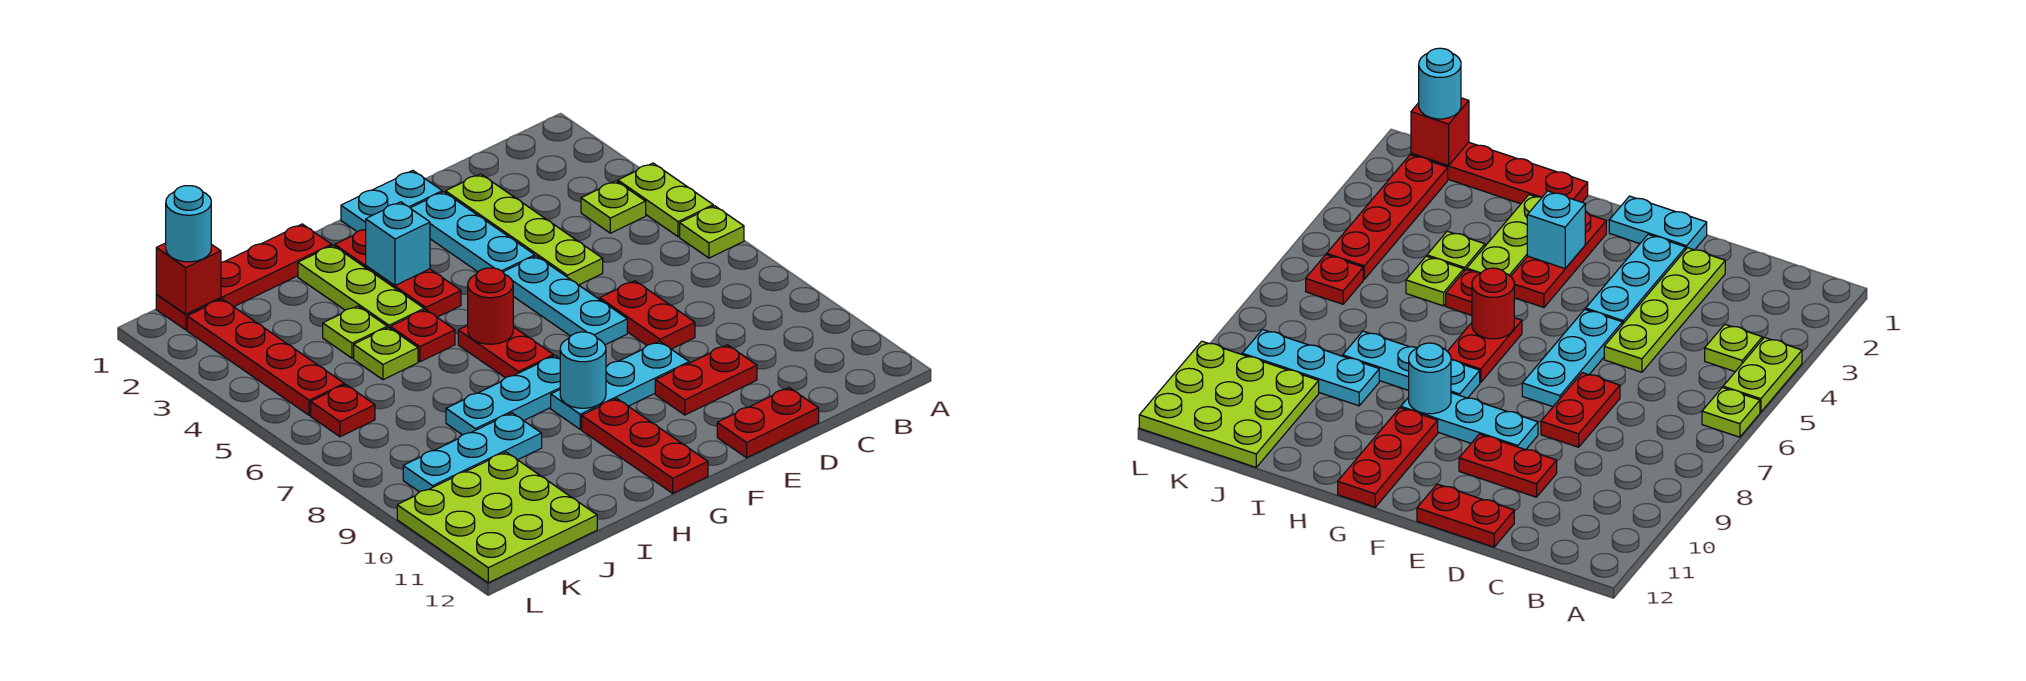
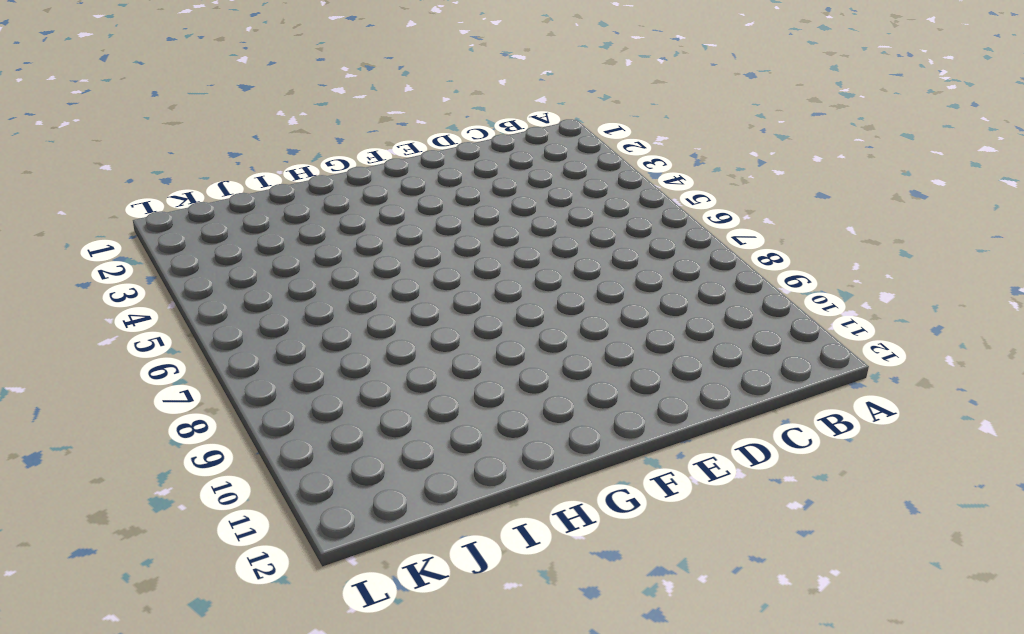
none -> lime plate A4:A5 level 1
none -> lime plate A6 level 1
none -> lime plate B4 level 1

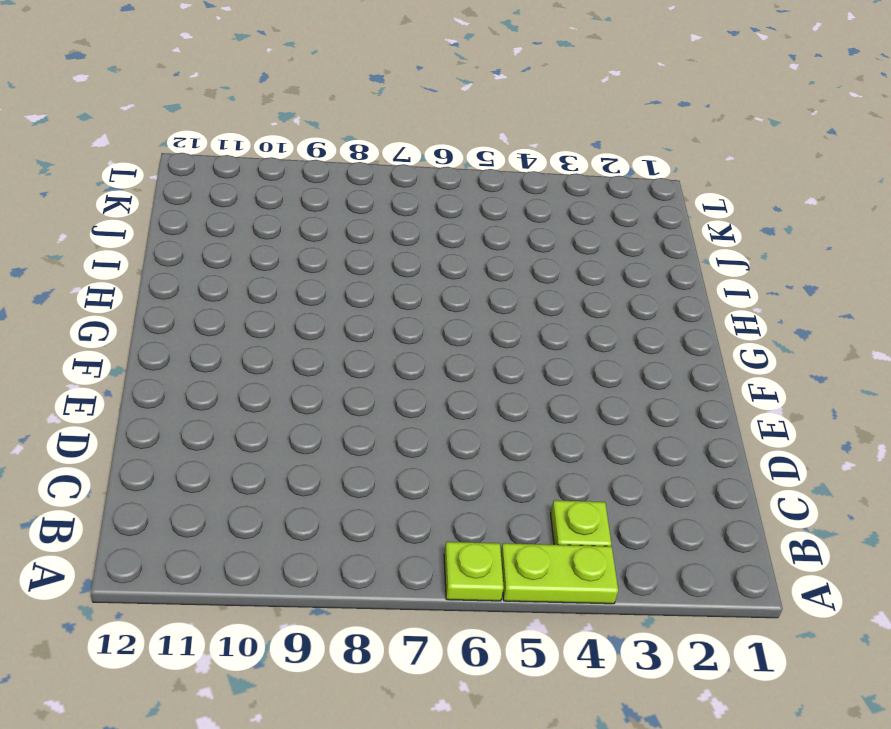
none -> lime plate D2:D5 level 1
none -> red plate D7:D8 level 1
none -> red plate D10:E10 level 1

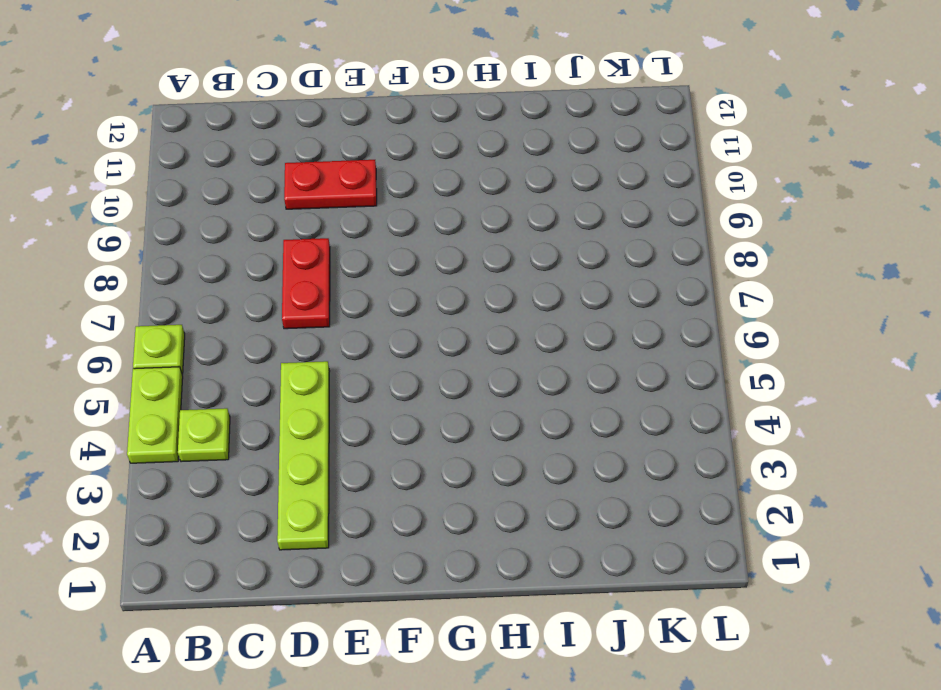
none -> red plate D12:E12 level 1
none -> cyan plate E1:F1 level 1
none -> cyan plate E2:E4 level 1

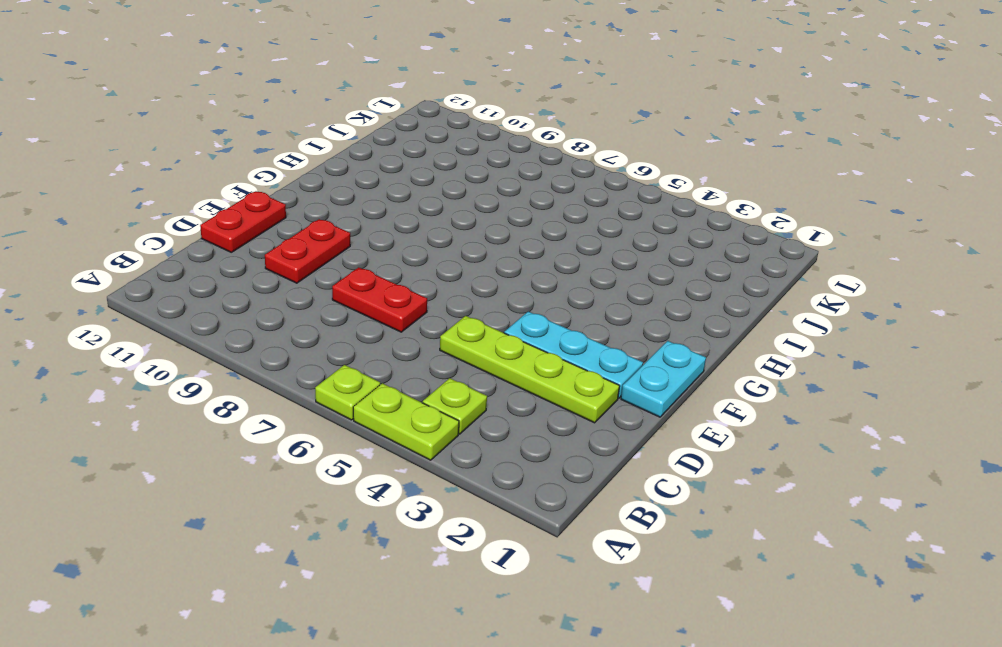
none -> cyan plate E5:E7 level 1
none -> cyan plate E9:G9 level 1
none -> red plate G2:G4 level 1

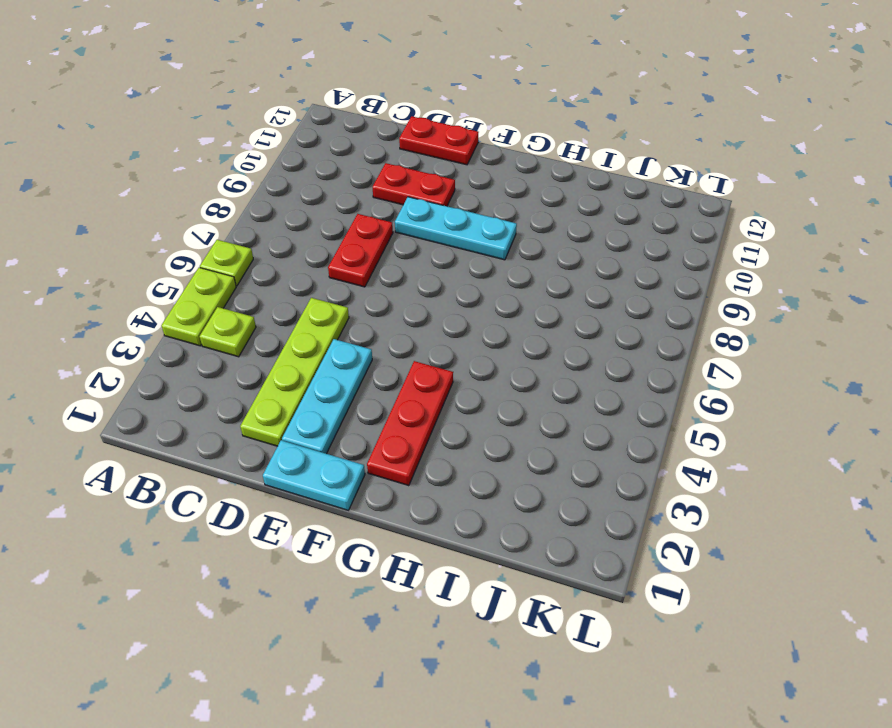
none -> cyan plate E5:E7 level 1
none -> red plate G6:G7 level 1
none -> cyan plate G8:I8 level 1

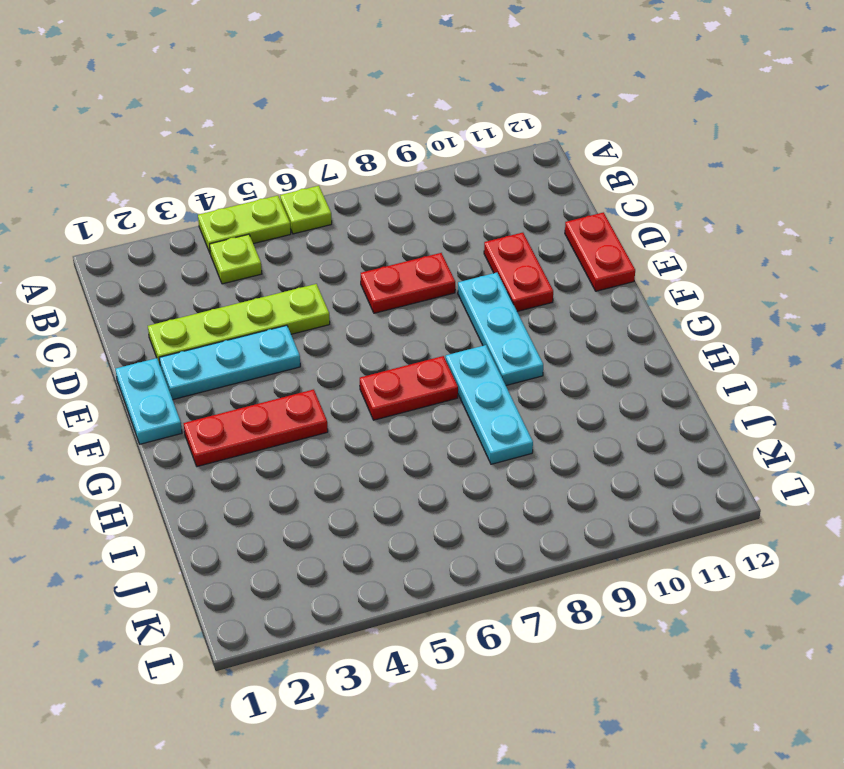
none -> cyan plate E5:E7 level 1
none -> red plate G10:G12 level 1
none -> red plate H1:K1 level 1

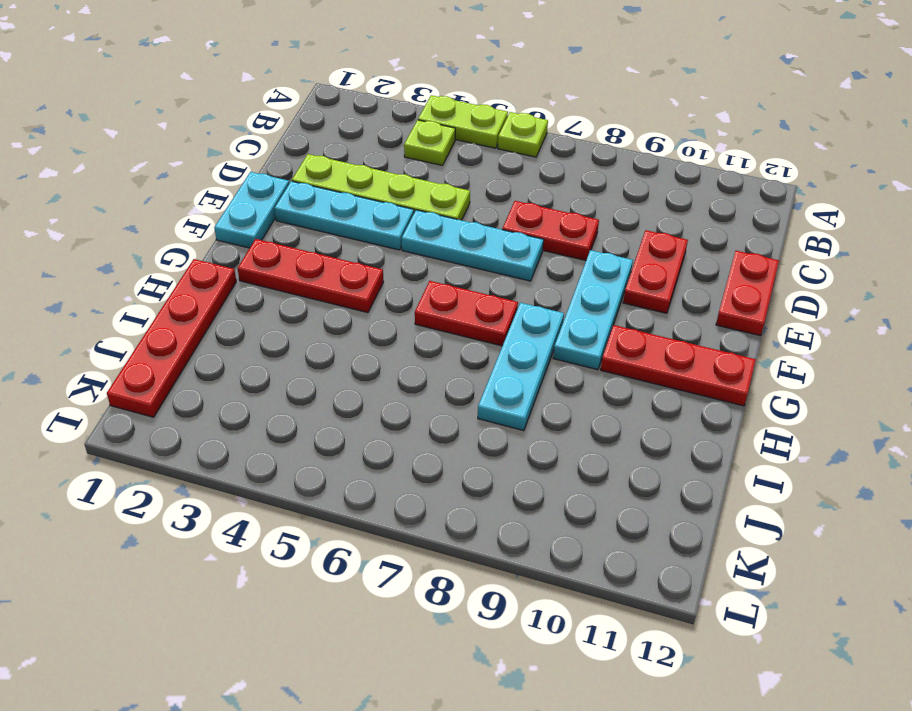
none -> lime plate H2:H4 level 1
none -> red plate H5 level 1
none -> lime plate I4 level 1

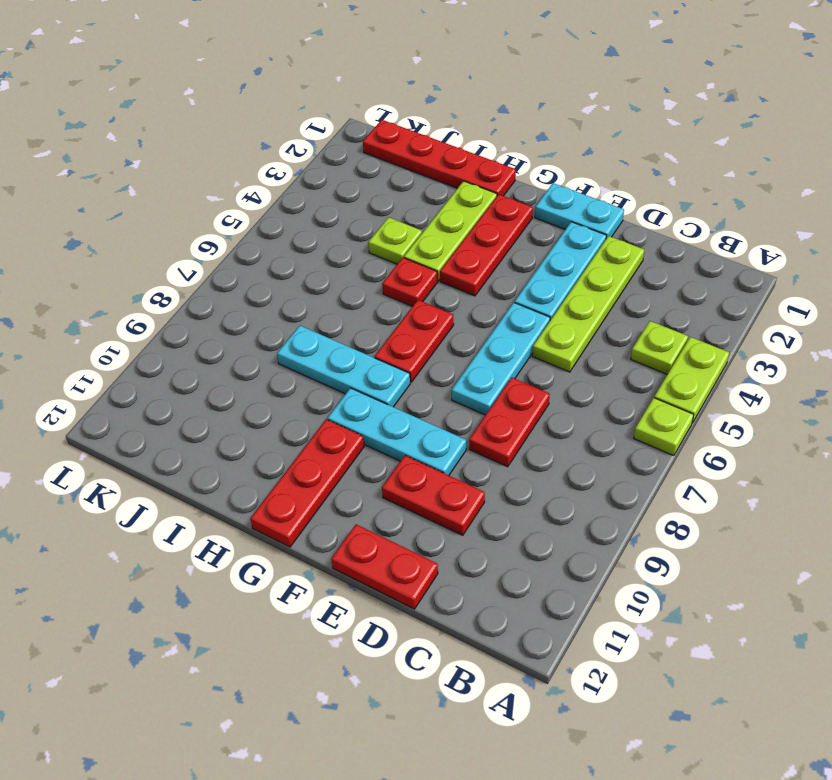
none -> lime plate I5 level 1
none -> cyan plate I9:K9 level 1
none -> lime plate J10:L12 level 1

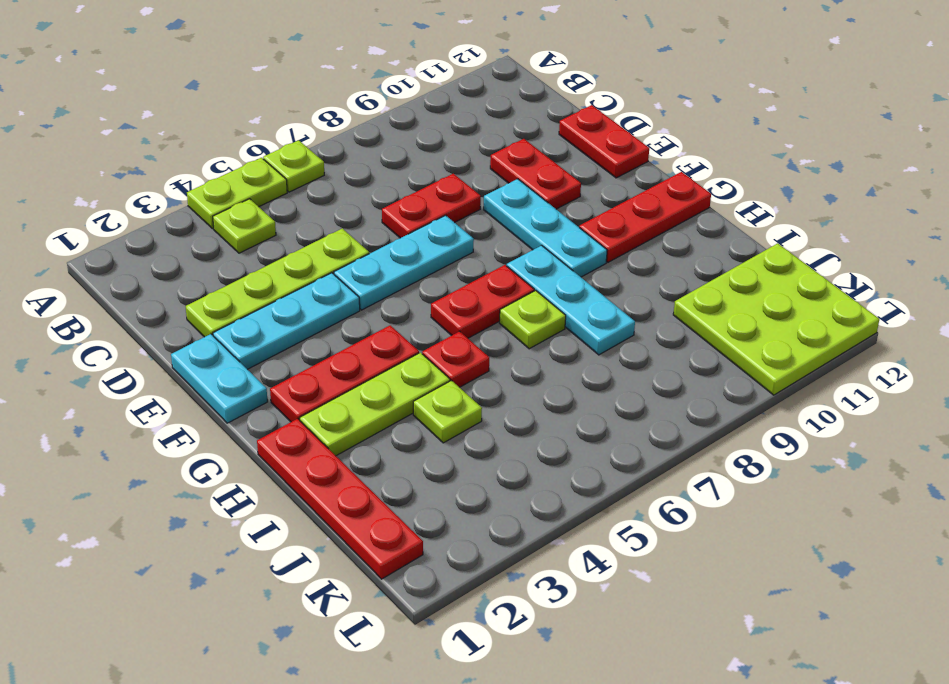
lime plate H7 level 1 -> lime plate I5 level 1
none -> cyan plate I9:K9 level 1
none -> red plate K2:K5 level 1
none -> red plate K6 level 1

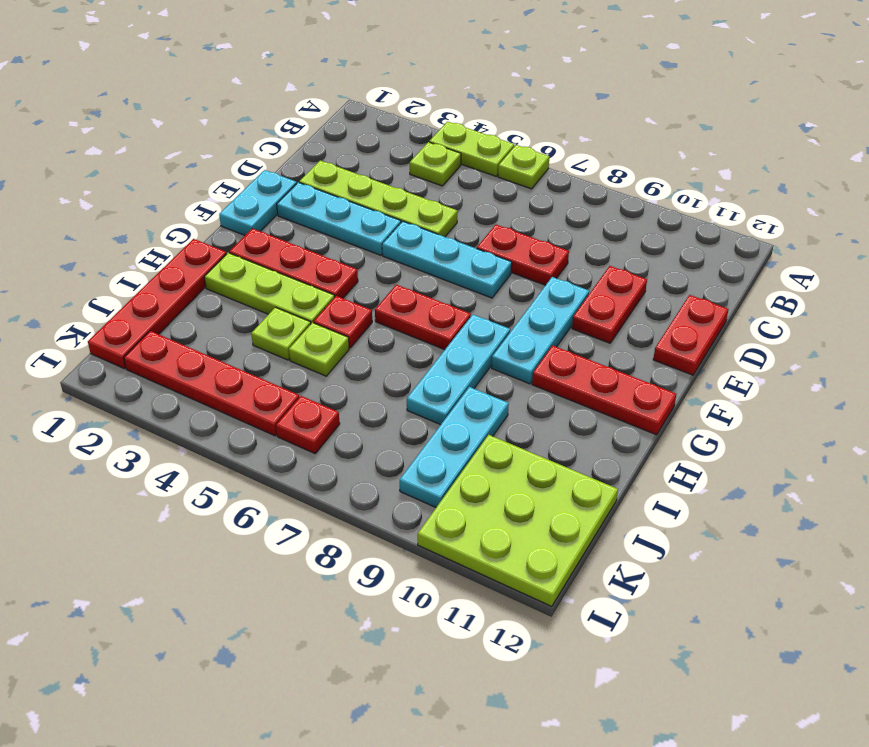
none -> cyan brick G3 level 2
none -> red round brick G6 level 2
none -> cyan round brick G9 level 2

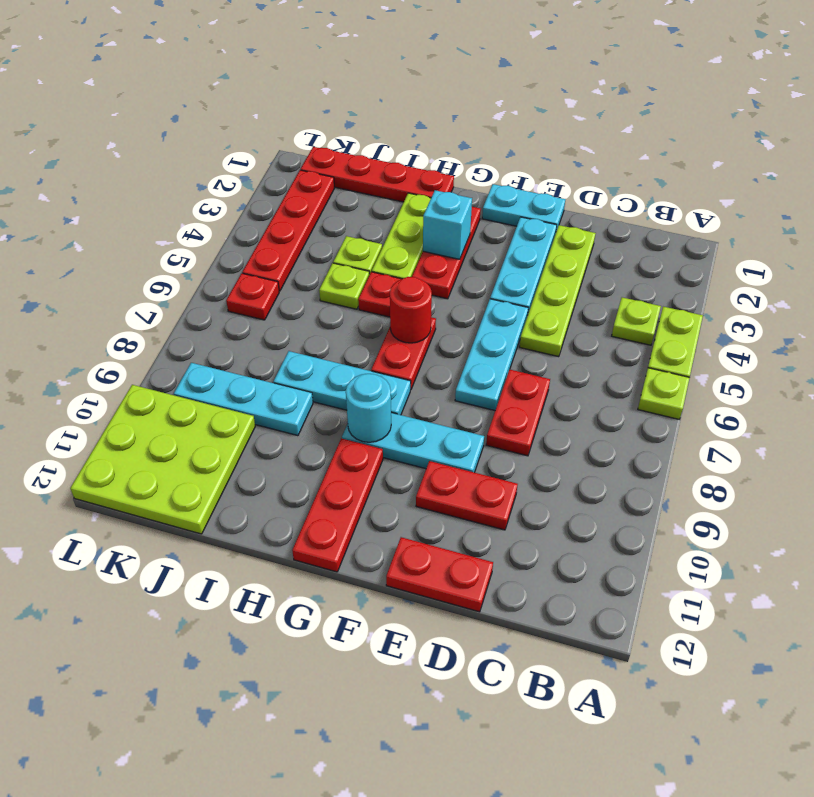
none -> red brick K1 level 2
none -> cyan round brick K1 level 3

